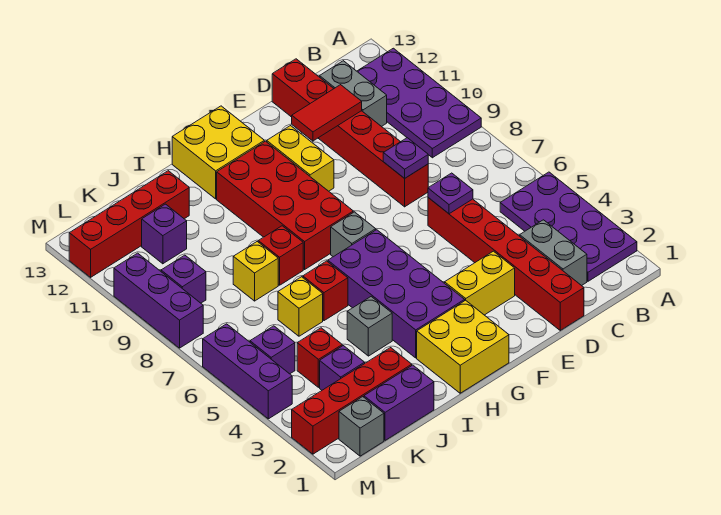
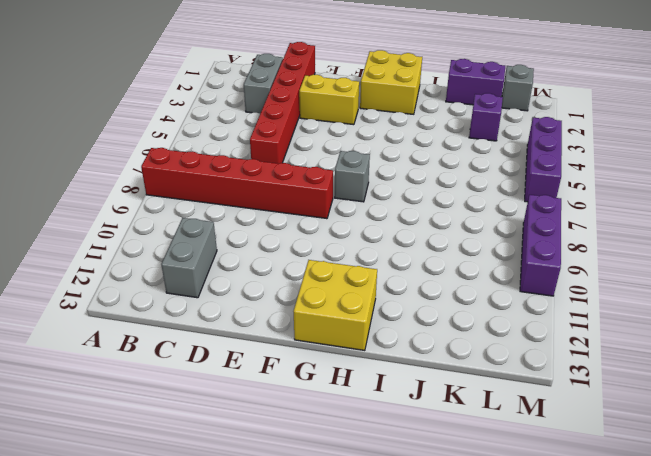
red brick A8:F8 level 1 -> red brick D8:D13 level 1
none -> purple plate A2:B5 level 1
none -> purple plate A9:B12 level 1
none -> yellow brick F10:F11 level 1
none -> purple brick G3:H6 level 1

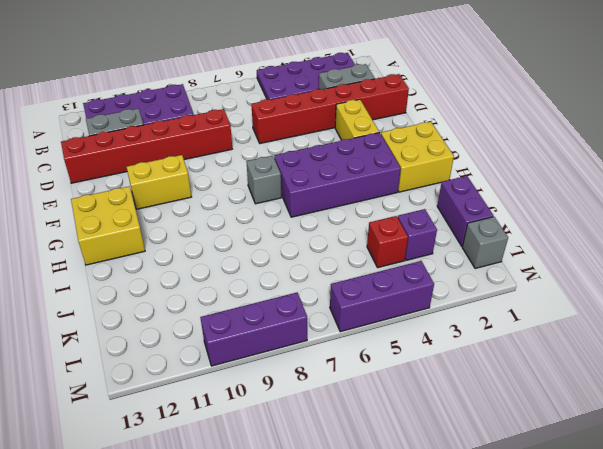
none -> red brick G8:H11 level 1
none -> grey brick I4 level 1
none -> red brick I6 level 1
none -> red brick I8 level 1

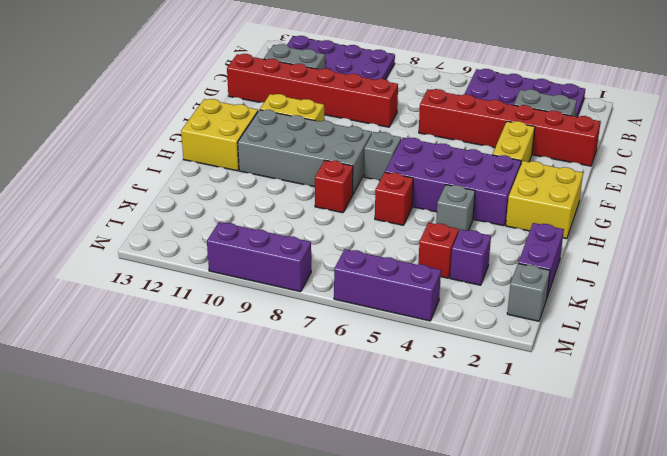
grey brick G8:H11 level 1 -> red brick G8:H11 level 1
none -> red brick J2:M2 level 1
none -> yellow brick J6 level 1
none -> yellow brick J8 level 1
none -> red brick J12:M12 level 1

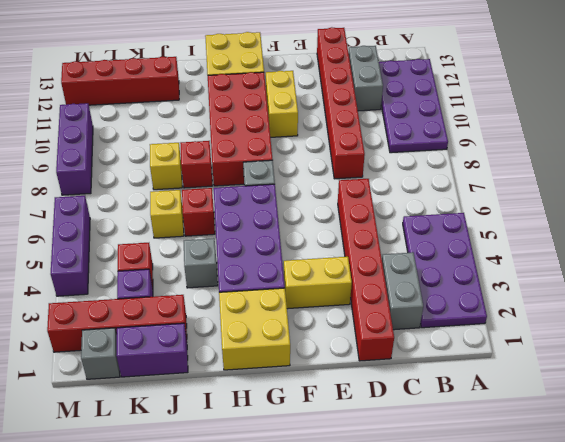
none -> purple brick K11 level 1
none -> purple brick L5 level 1
none -> purple brick L9 level 1
none -> purple plate D6 level 2

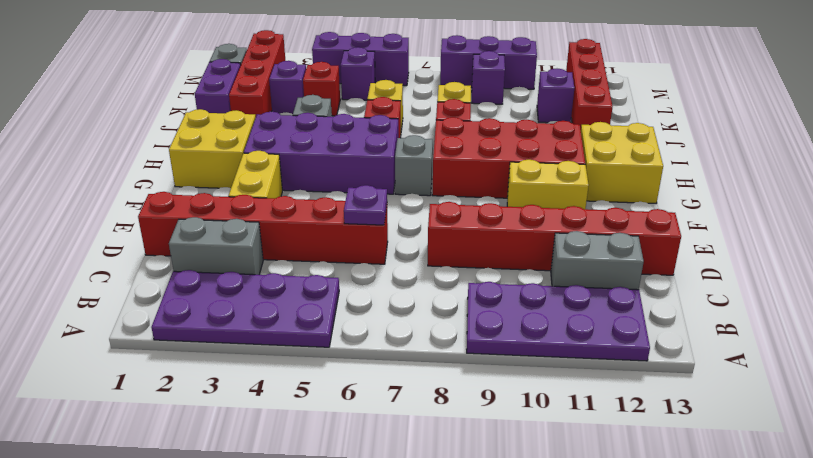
none -> purple plate D8 level 2
none -> red tile D11:E11 level 2

